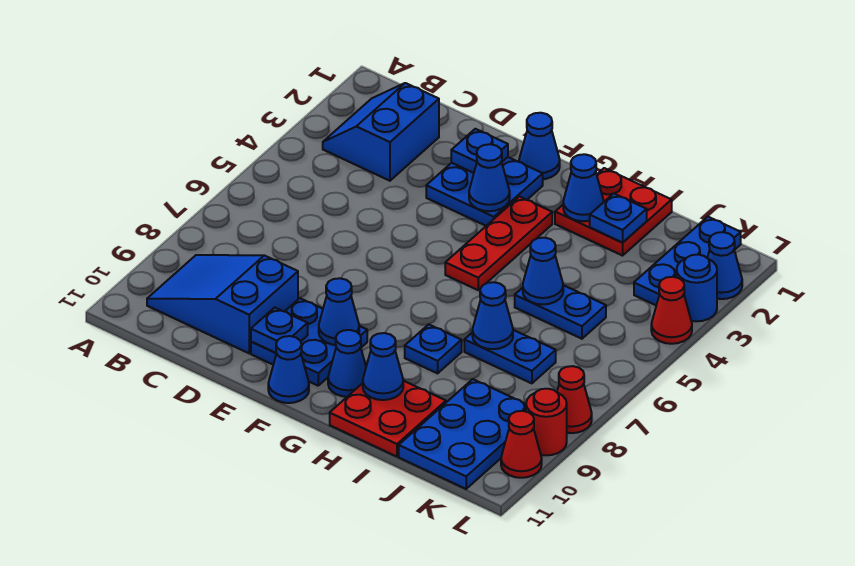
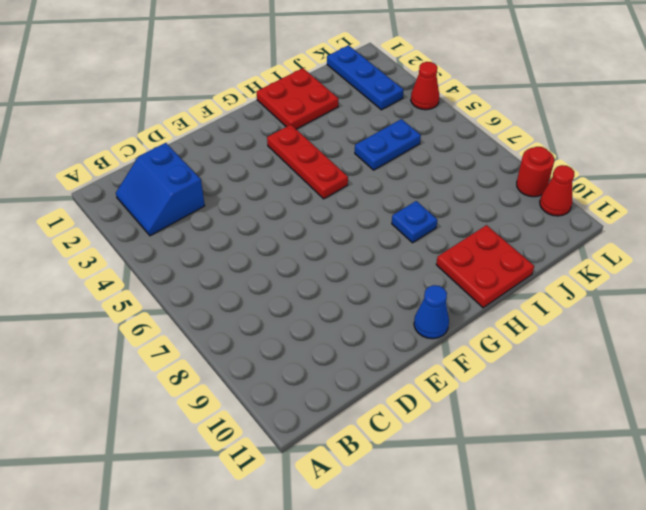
none -> blue slope B9:D10 level 1 top D
none -> blue plate E2:F3 level 1
none -> blue plate E9:F10 level 1
none -> blue cone F1 level 1

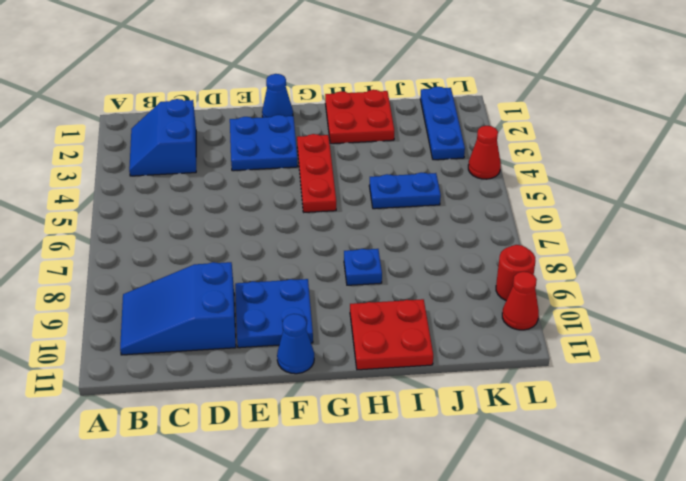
none -> blue cone G10 level 1
none -> blue plate I7:J7 level 1
none -> blue plate J9:K11 level 1
none -> blue cone L2 level 1

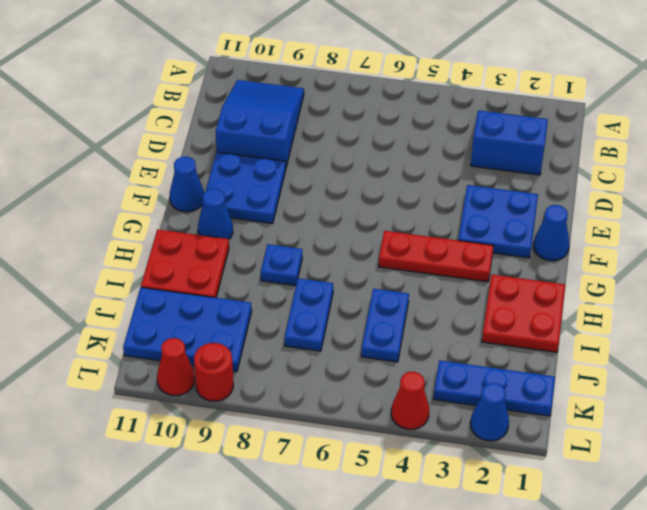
none -> blue round brick L3 level 1
none -> red cone L8 level 1
none -> blue plate E2 level 2
none -> blue plate E10 level 2

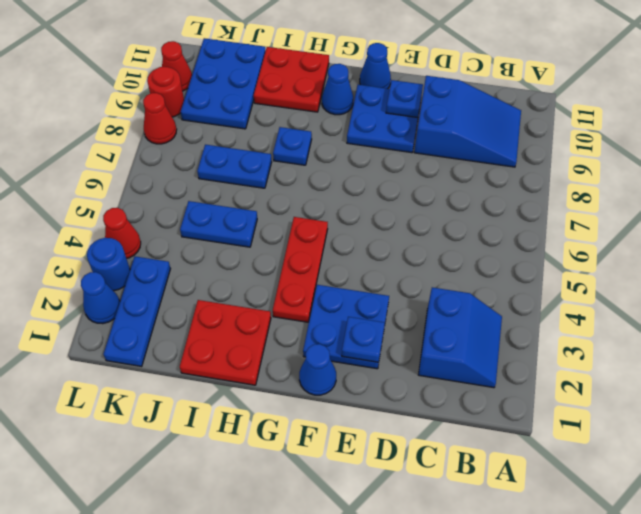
none -> blue cone F3 level 2
none -> blue cone F9 level 2
none -> blue cone H2 level 2
none -> blue cone H10 level 2

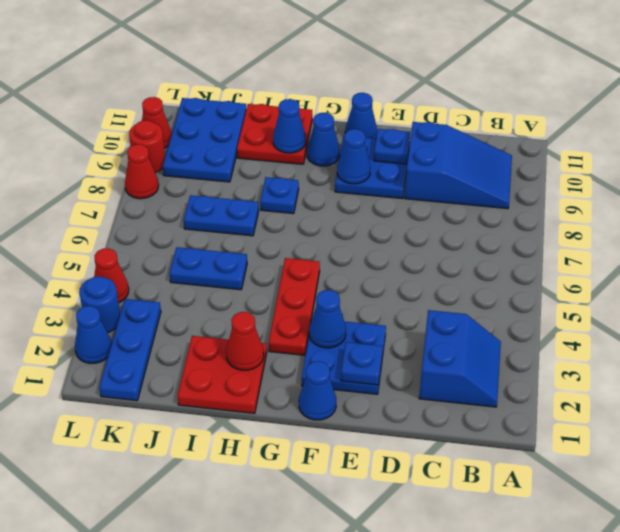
red cone H2 level 2 -> blue cone H2 level 2
none -> blue plate I2 level 2
none -> blue cone I5 level 2
none -> blue cone I7 level 2

